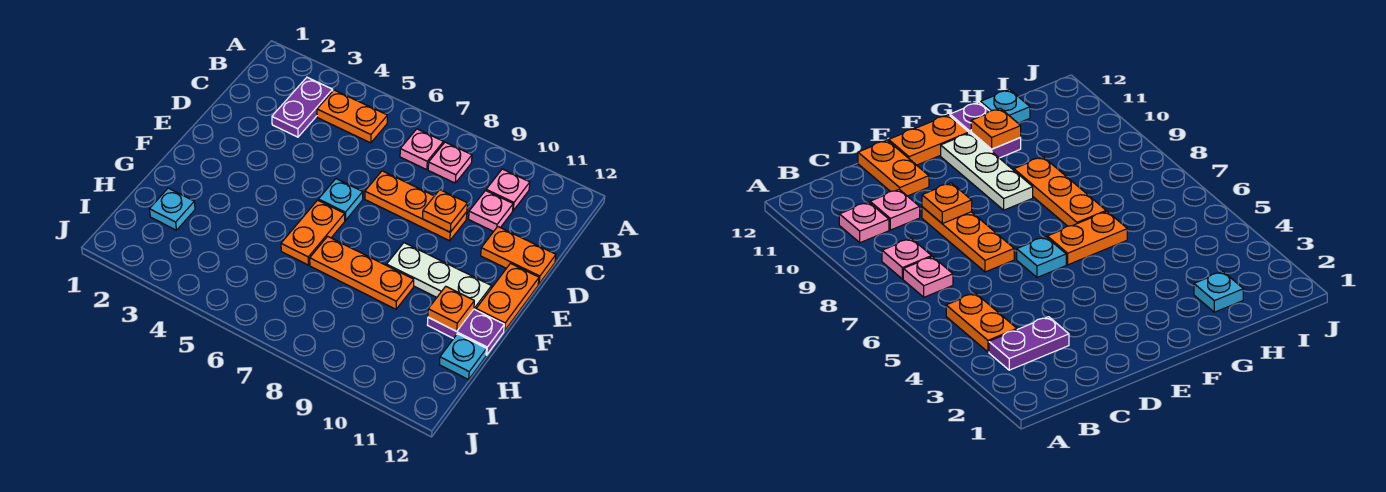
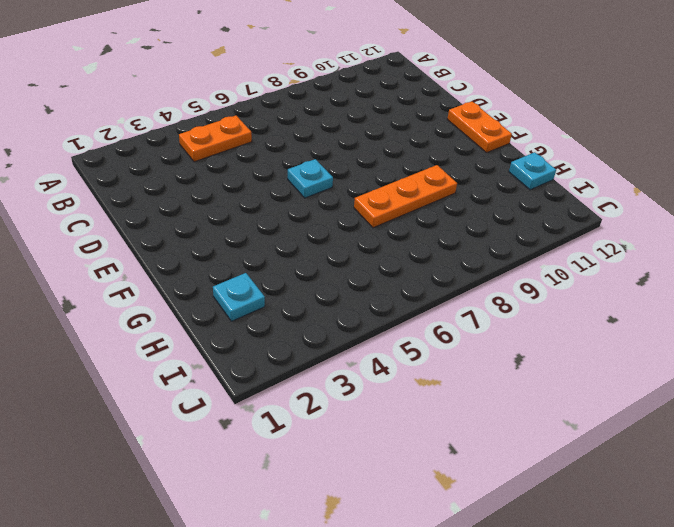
none -> purple plate B3:C3 level 1
none -> pink plate B7 level 1
none -> pink plate B8 level 1

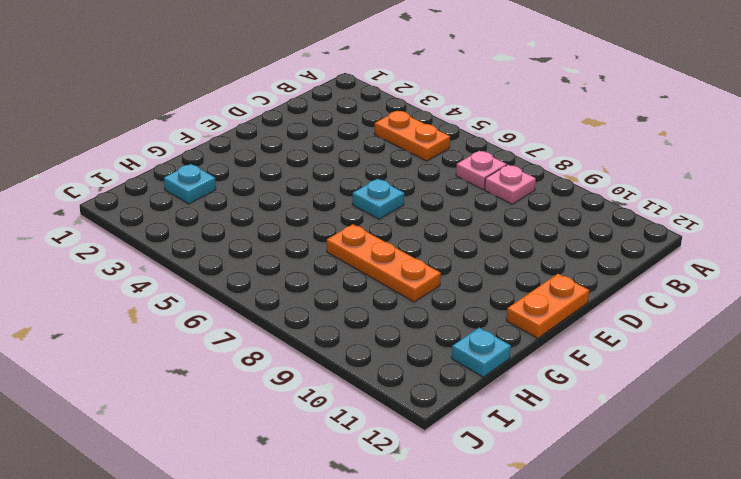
none -> purple plate B3:C3 level 1
none -> pink plate B10 level 1
none -> pink plate C10 level 1

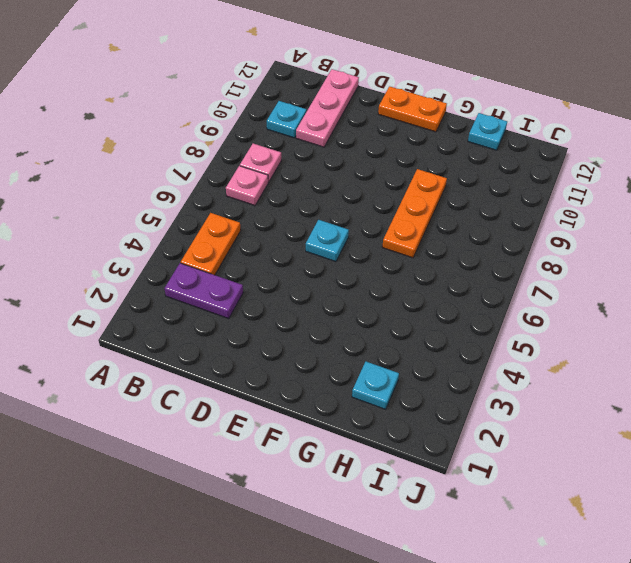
cyan plate B10 level 1 -> pink plate B10 level 1
pink plate C10:C12 level 1 -> pink plate C10 level 1
none -> orange plate D7:D9 level 1
none -> orange plate D11:D12 level 1
none -> orange plate F6:G6 level 1

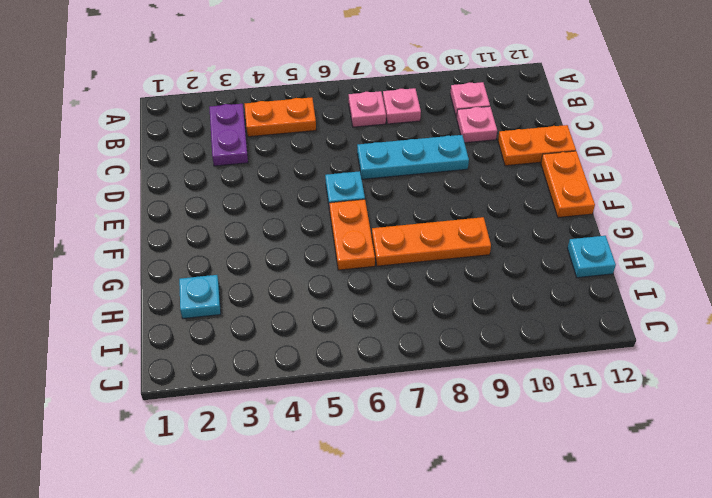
cyan plate D7:D9 level 1 -> orange plate D7:D9 level 1
none -> white plate F9:F11 level 1
none -> purple plate G11:G12 level 1
none -> orange plate D9 level 2

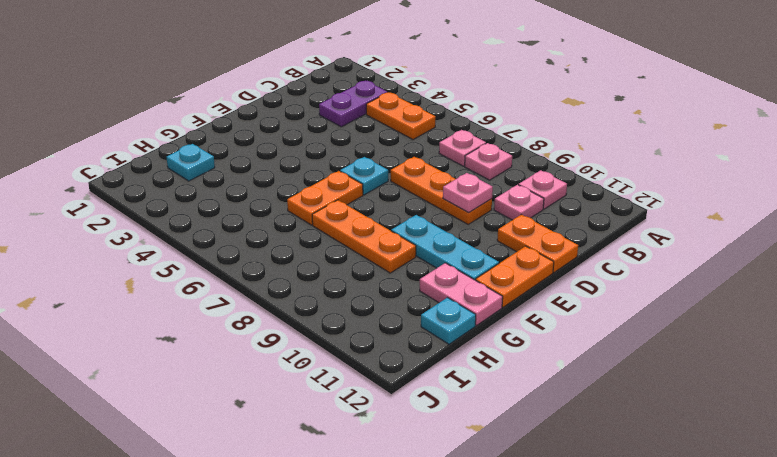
pink plate D9 level 2 -> orange plate D9 level 2
cyan plate F9:F11 level 1 -> white plate F9:F11 level 1
pink plate G11:G12 level 1 -> purple plate G11:G12 level 1
none -> orange plate G11 level 2

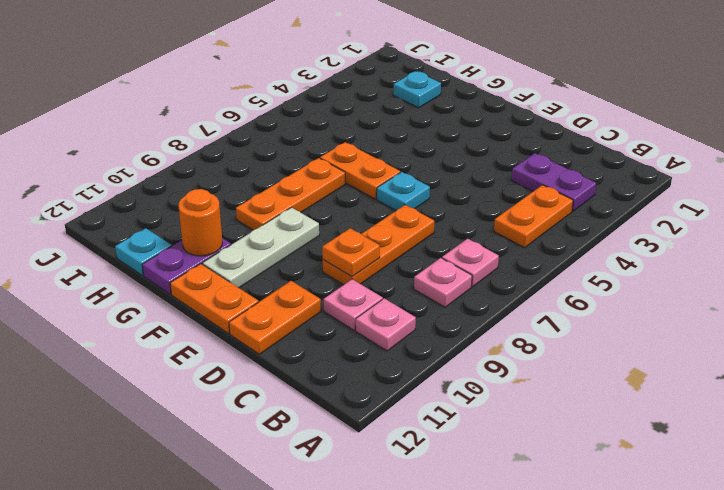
orange round brick G11 level 2 -> orange plate G11 level 2

